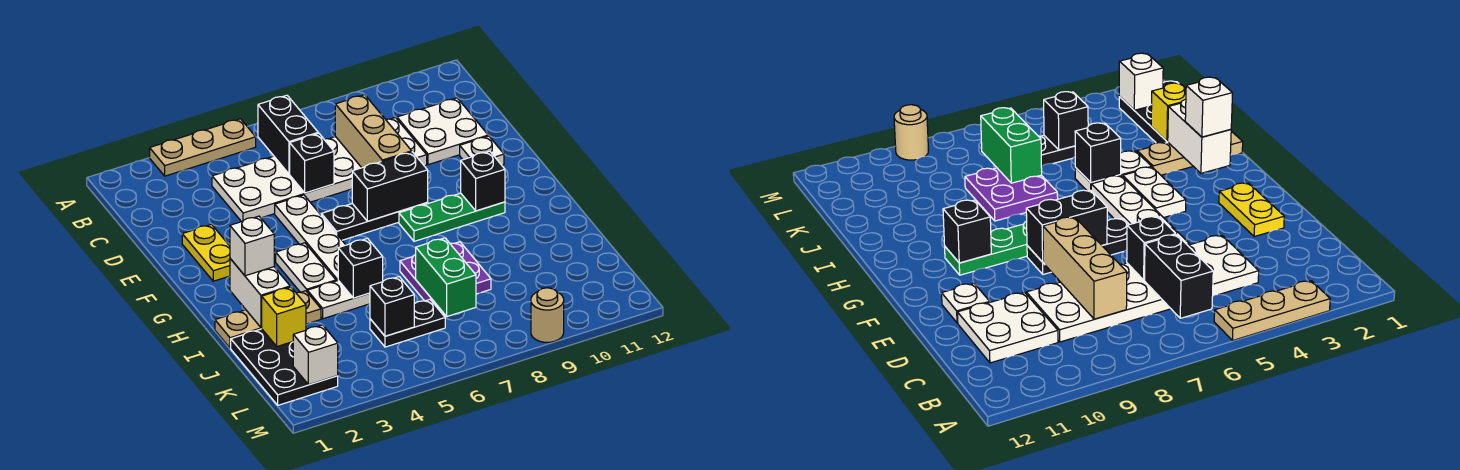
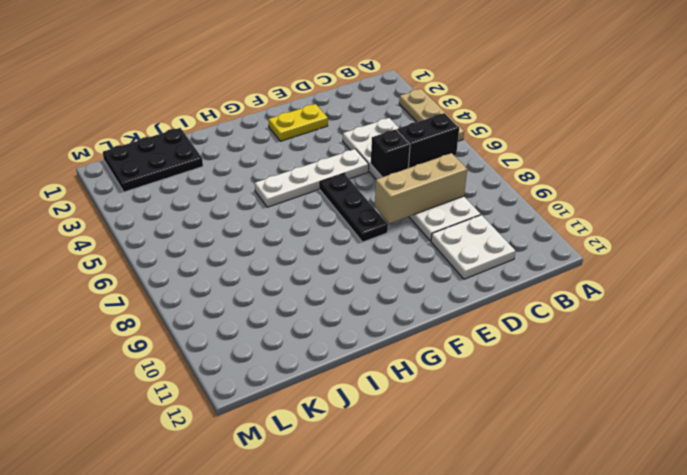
none -> white plate E11 level 1
none -> white plate G4:H4 level 1
none -> green plate G8:G10 level 1

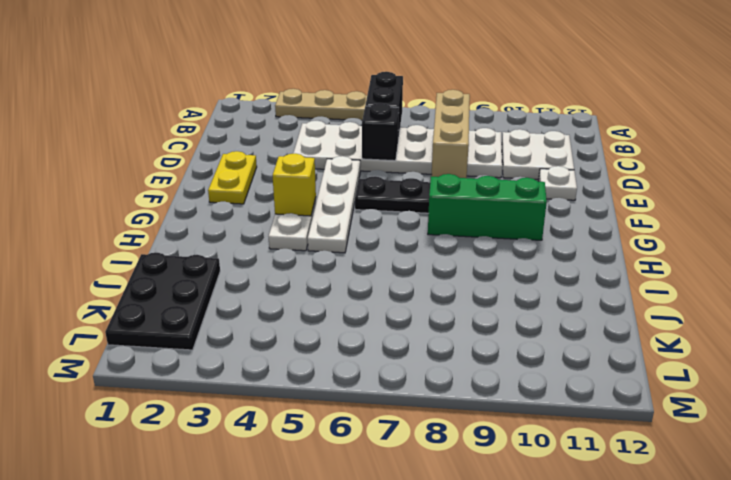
yellow brick G4 level 2 -> yellow brick J2 level 2
green brick G8:G10 level 1 -> green plate G8:G10 level 1
none -> tan plate I1:I3 level 1
none -> white plate I4:I5 level 1
none -> purple plate I7:J8 level 1

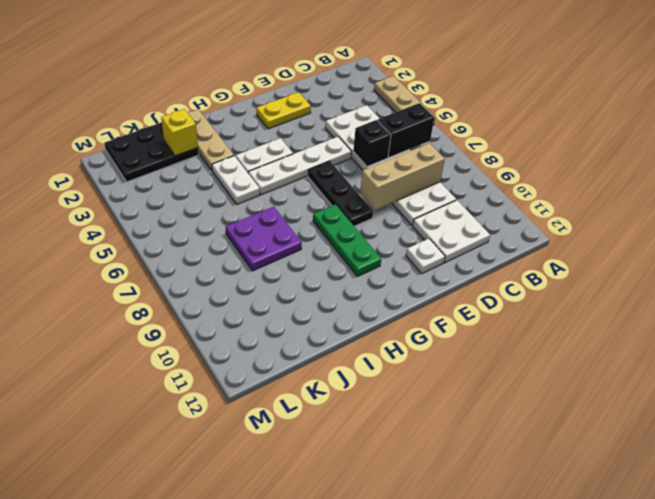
none -> black plate K5:K6 level 1
none -> tan round brick M9 level 1
none -> black brick F7:F8 level 2

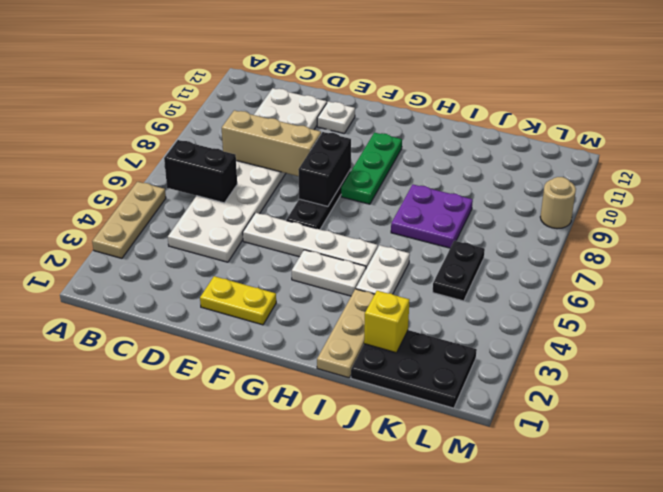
none -> black brick D6 level 2
none -> black brick G10 level 2
none -> white brick H2:I2 level 2

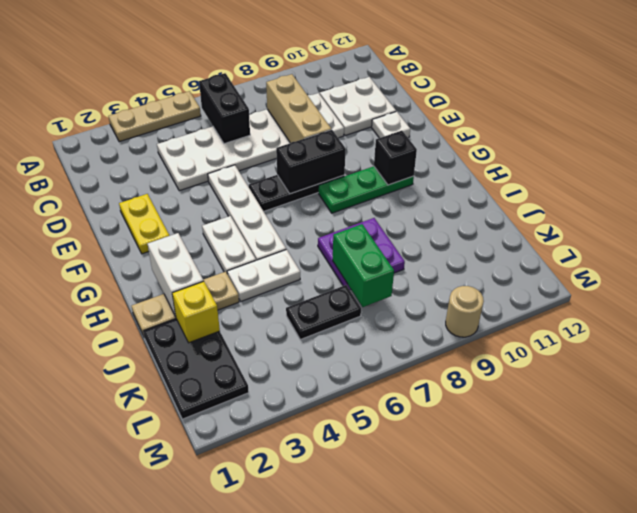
none -> black brick D6 level 2
none -> black brick I5 level 2
none -> black brick K5 level 2

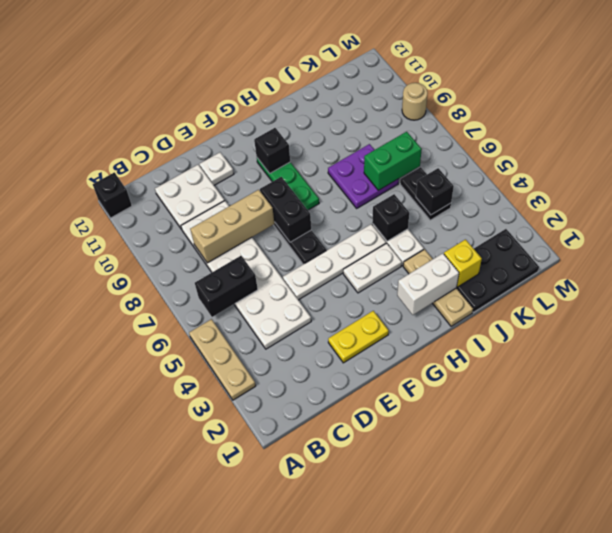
black brick A12 level 1 -> black brick D6 level 2
none -> white brick L2 level 2
none -> white brick H2 level 3

